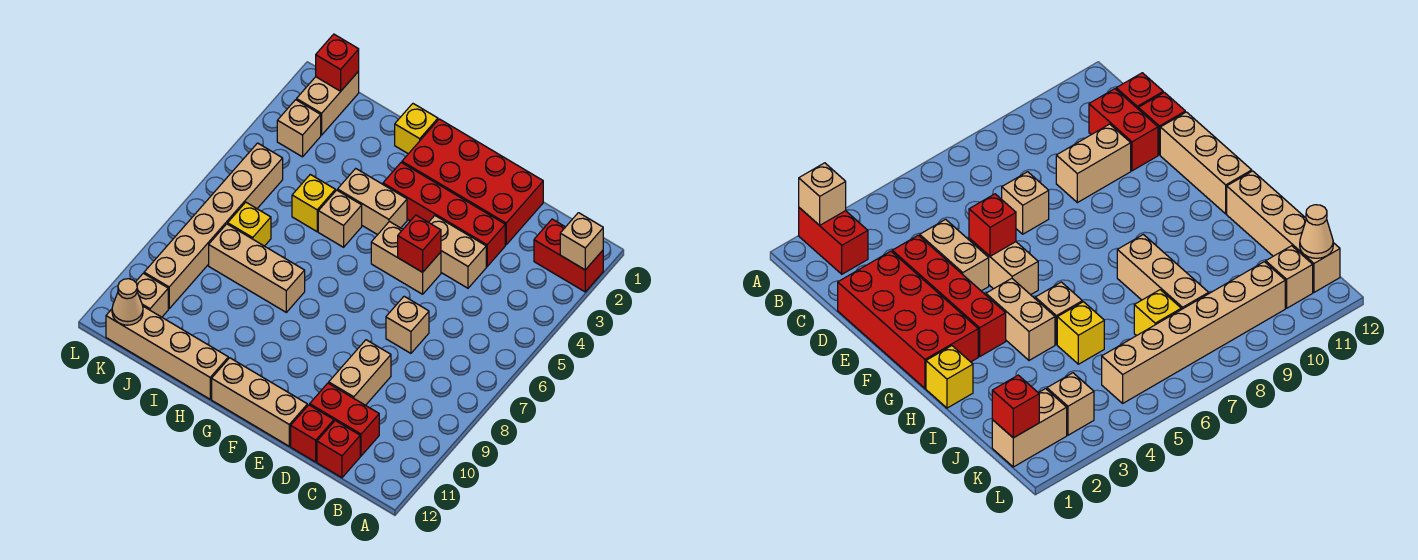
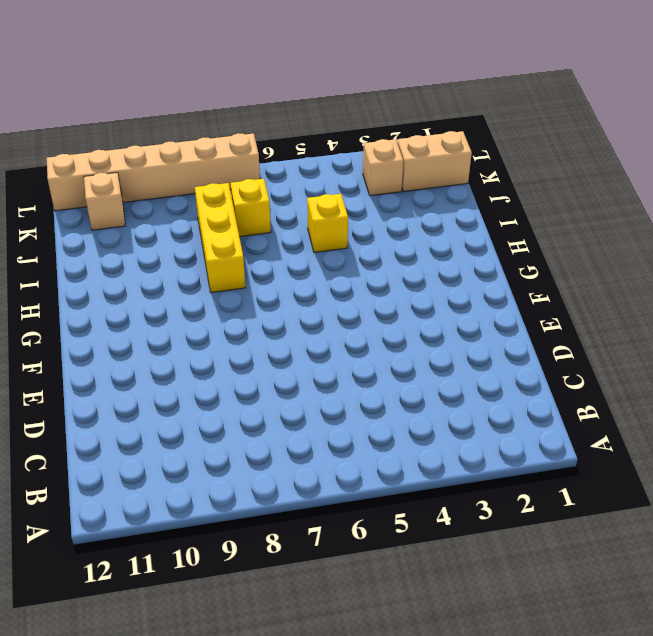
yellow brick H8:J8 level 1 -> tan brick H8:J8 level 1
tan brick L7:L12 level 1 -> tan brick K5:K10 level 1
none -> red brick A2:B2 level 1
none -> red brick C11:D11 level 1
none -> red brick C12 level 1

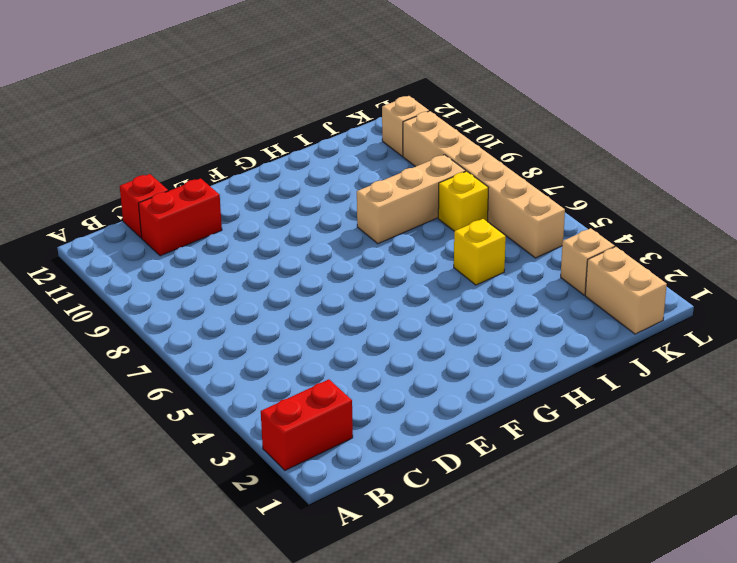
none -> red brick D1:G2 level 1
none -> red brick D3:G3 level 1
none -> tan brick D4:E4 level 1

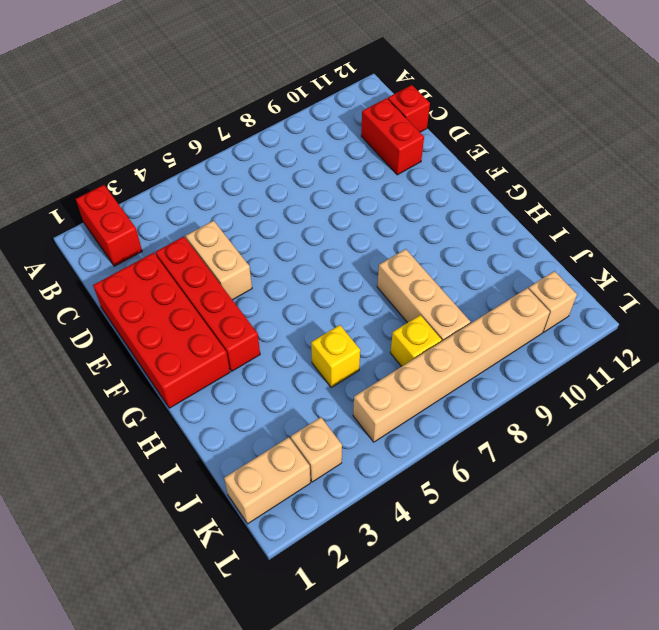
none -> tan brick D7 level 1
none -> tan brick D9:D10 level 1
none -> red brick D12 level 1

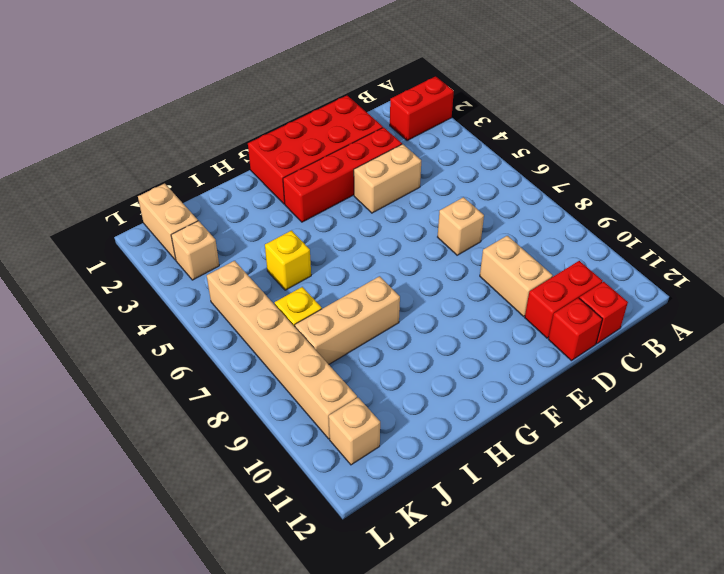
none -> tan brick E5:F5 level 1
none -> tan brick E12:G12 level 1
none -> tan brick G4:H4 level 1

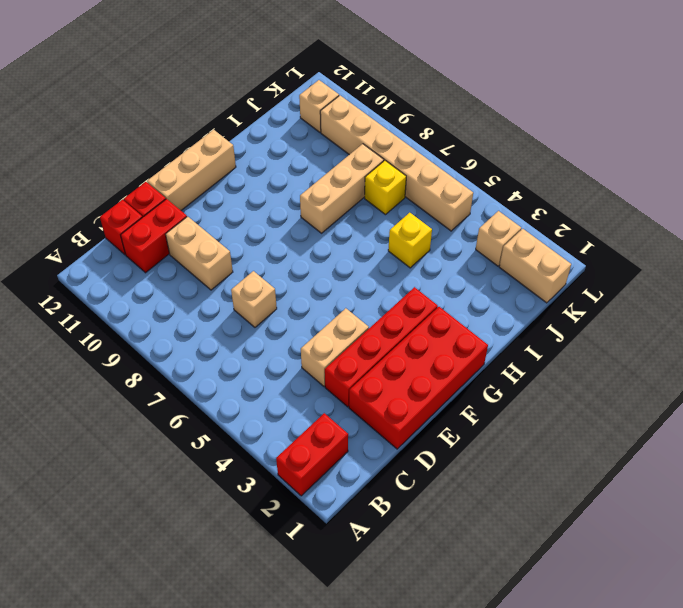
none -> tan brick E5:F5 level 1
none -> tan brick G4:H4 level 1
none -> yellow brick H1 level 1

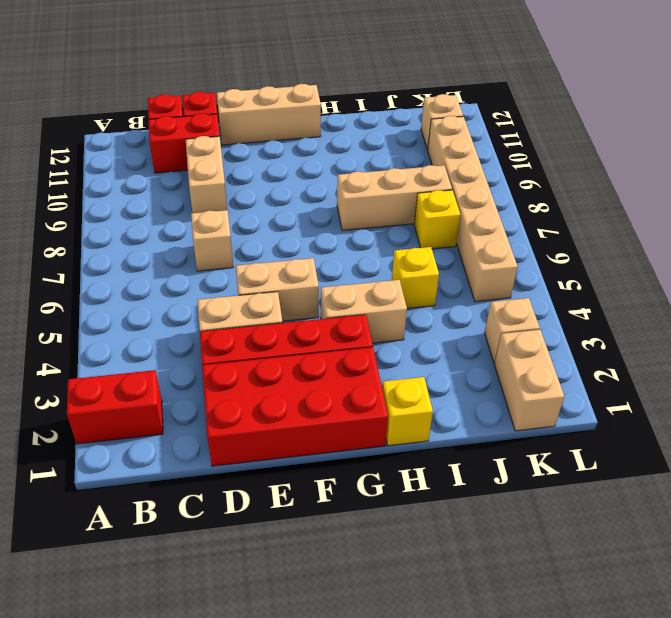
none -> tan brick H5 level 1
none -> tan brick H12:K12 level 1
none -> tan brick A2 level 2

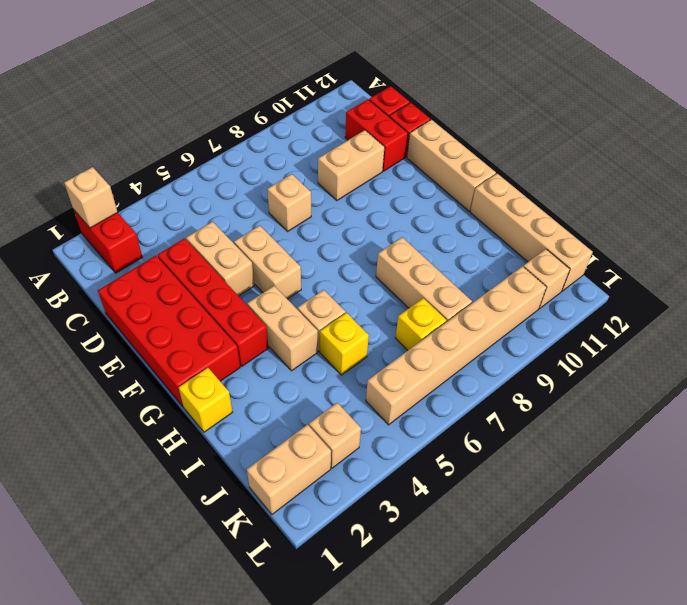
none -> red brick E5 level 2
none -> red brick K1 level 2
none -> tan cone K12 level 2

